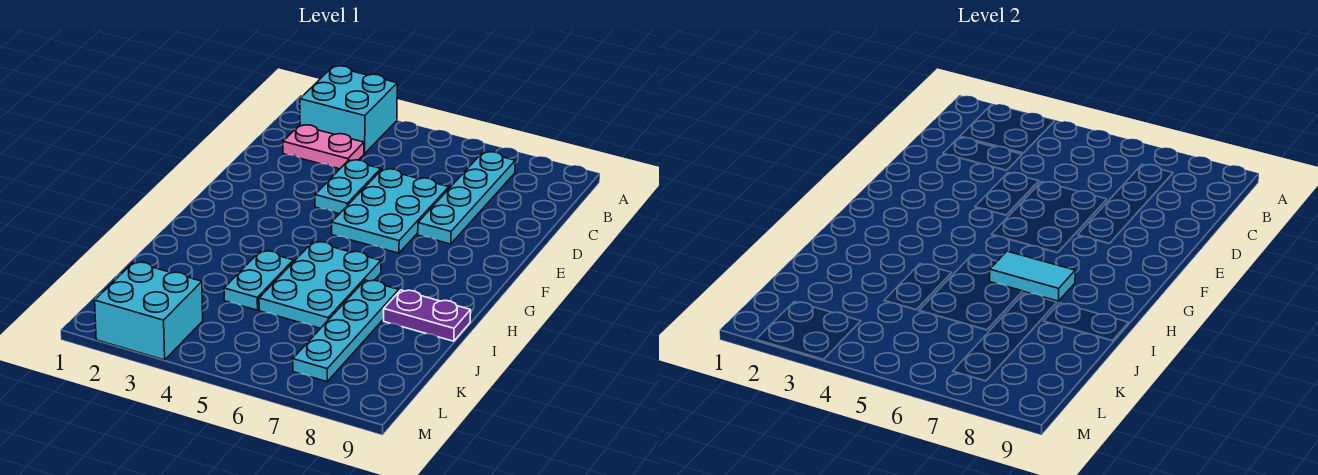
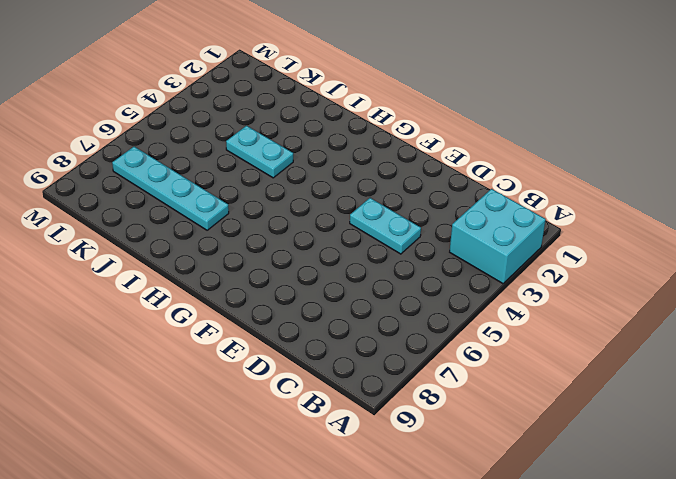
none -> cyan plate B7:E7 level 1
none -> pink plate C2:C3 level 1

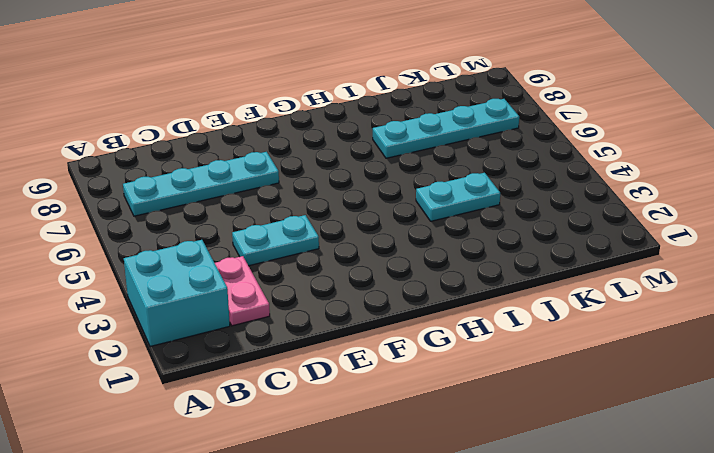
none -> cyan plate D5:F6 level 1
none -> cyan plate H5:J6 level 1

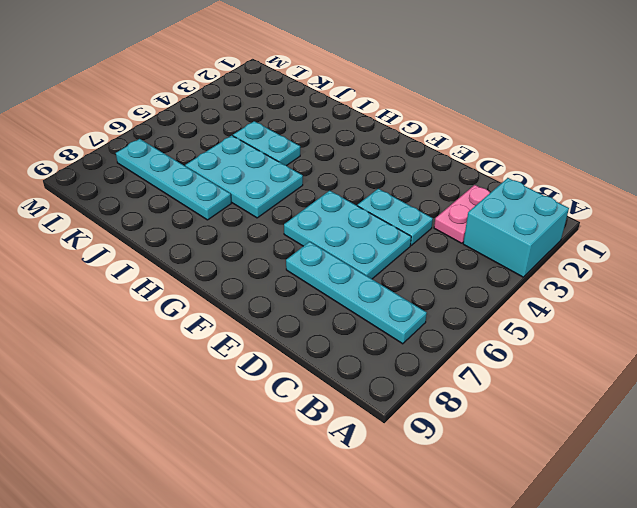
none -> purple plate I8:I9 level 1
none -> cyan brick L2:M3 level 1

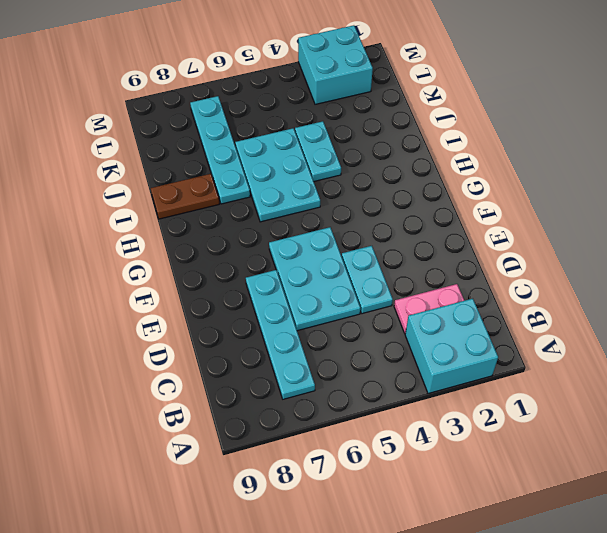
brown plate I8:I9 level 1 -> purple plate I8:I9 level 1
none -> cyan tile H6:H7 level 2

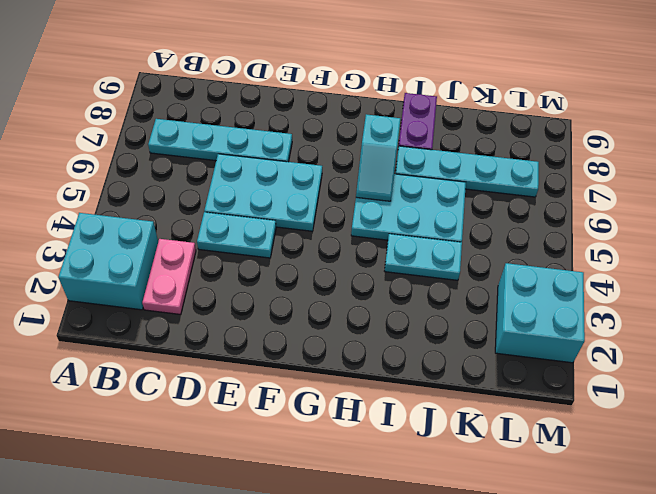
cyan slope H6:H7 level 2 top 7 -> cyan tile H6:H7 level 2

